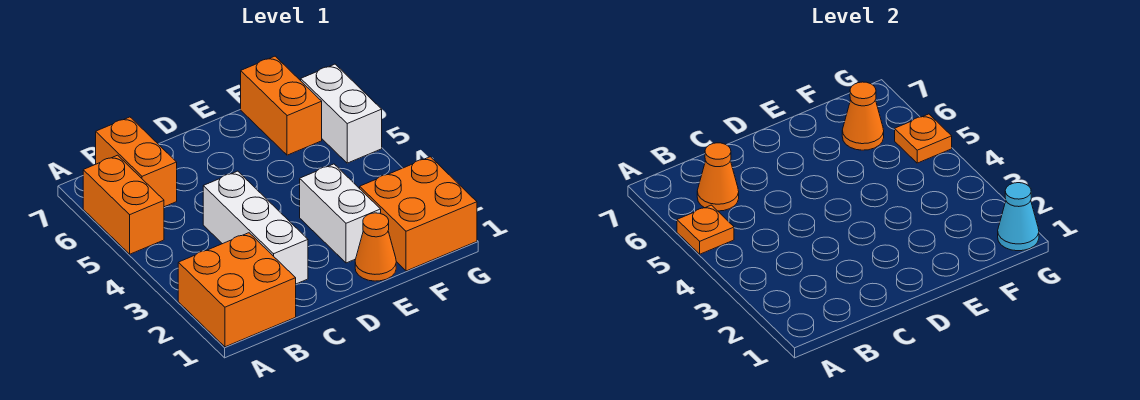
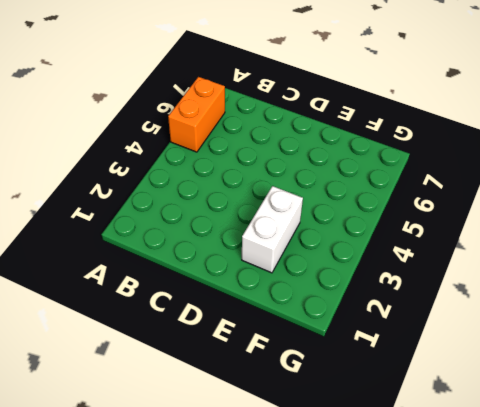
none -> orange brick A1:B2 level 1
none -> orange brick B6:B7 level 1
none -> white brick C2:C4 level 1

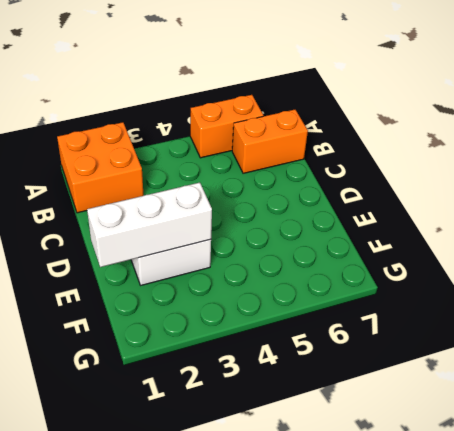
white brick E1:E3 level 2 -> white brick C2:C4 level 1
none -> orange cone E1 level 1
none -> orange brick F1:G2 level 1
none -> orange brick F6:F7 level 1

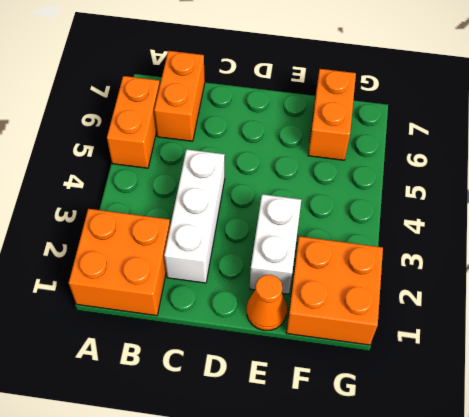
none -> white brick G5:G6 level 1
none -> orange plate A5 level 2
none -> orange cone B6 level 2

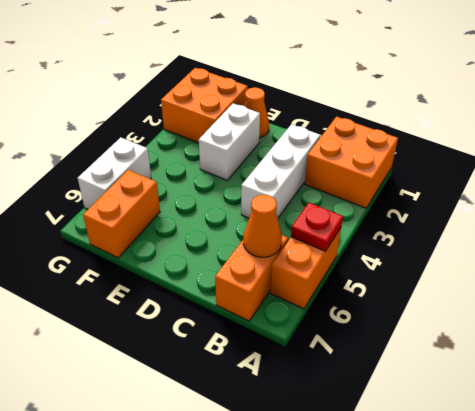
red plate A5 level 2 -> orange plate A5 level 2
none -> orange cone F6 level 2
none -> cyan cone G1 level 2
none -> orange plate G5 level 2

